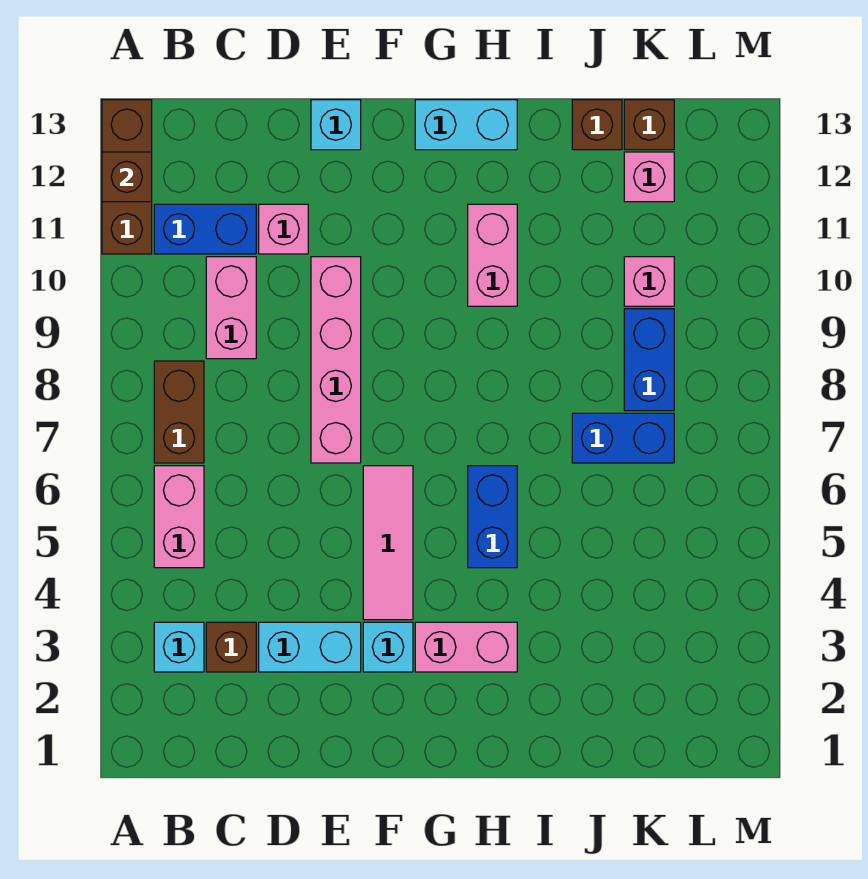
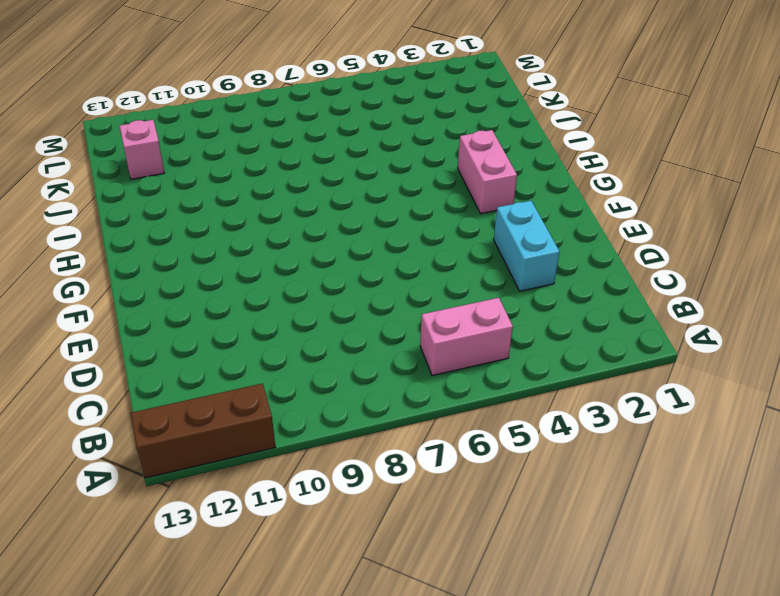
none -> cyan brick B3 level 1
none -> brown brick B7:B8 level 1
none -> blue brick B11:C11 level 1

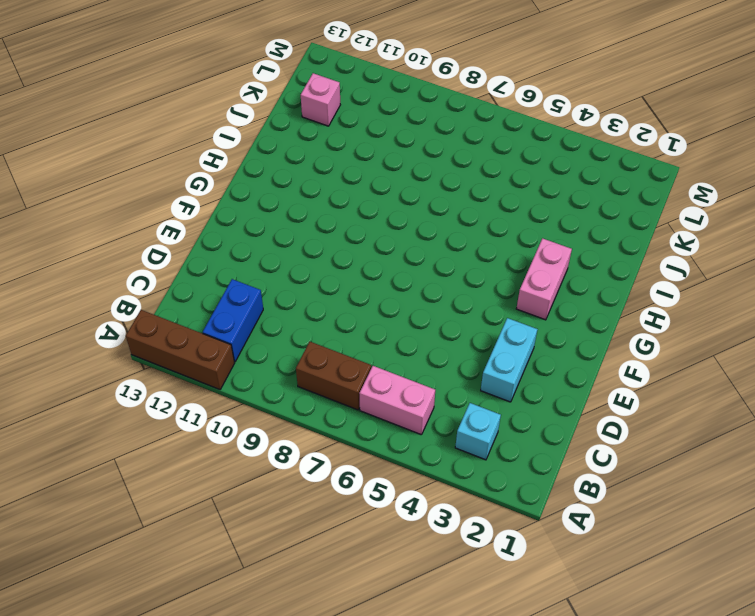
none -> brown brick C3 level 1
none -> pink brick C9:C10 level 1
none -> pink brick D11 level 1

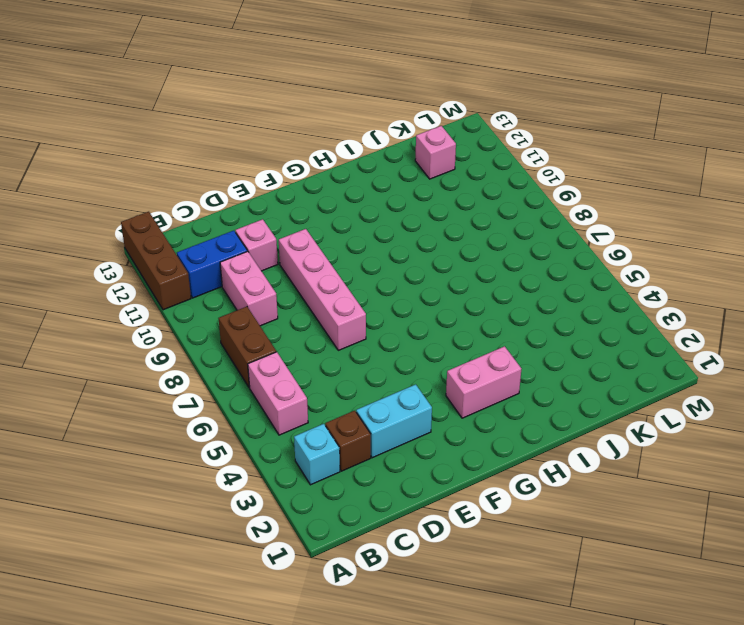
none -> cyan brick E13 level 1
none -> cyan brick F3 level 1
none -> pink tile F4:F6 level 1

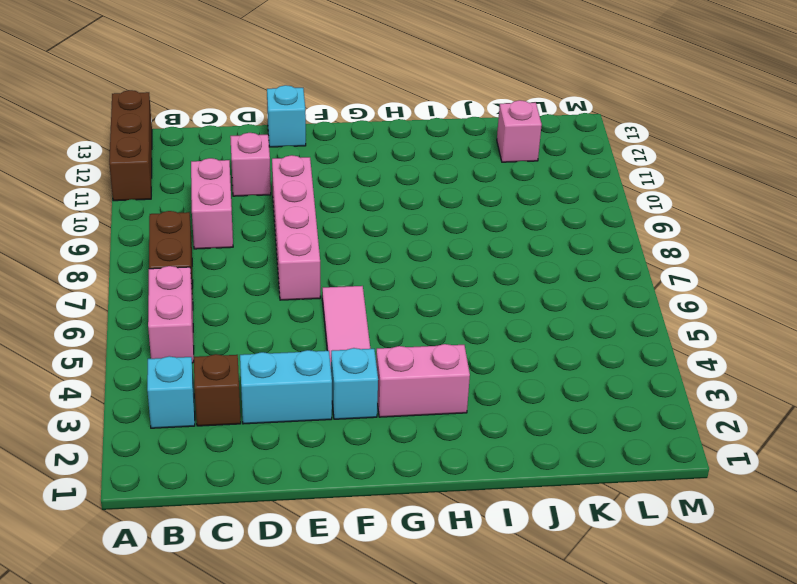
none -> blue brick B11:C11 level 1
none -> cyan brick G13:H13 level 1
none -> blue brick H5:H6 level 1

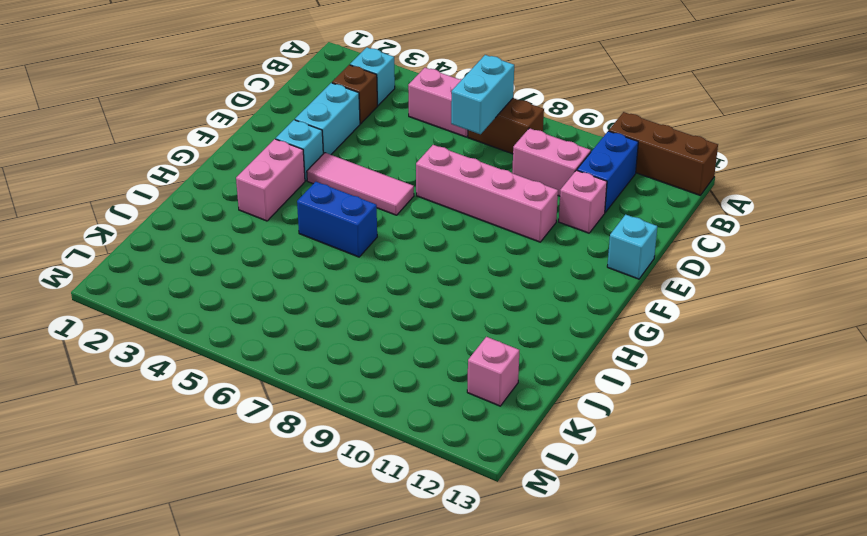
cyan brick B7:C7 level 2 -> cyan brick G13:H13 level 1
none -> pink brick H10:H11 level 1
none -> blue brick J7:K7 level 1
none -> brown brick J13 level 1

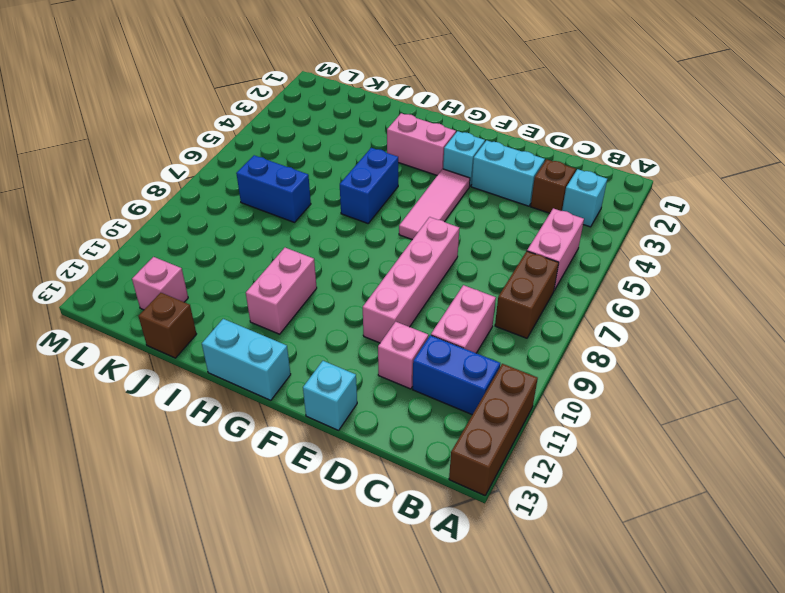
none -> blue brick K8:K9 level 1
none -> pink brick K10 level 1
none -> brown brick K13 level 1

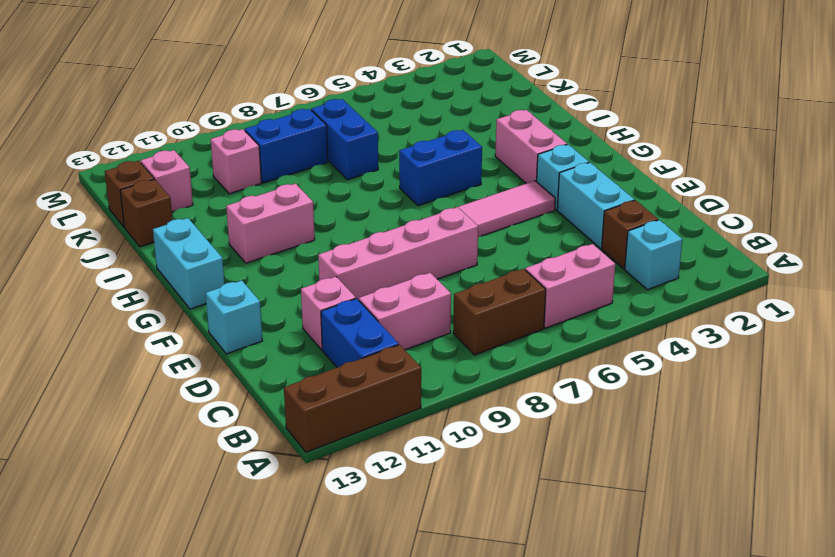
none -> brown brick A12 level 2

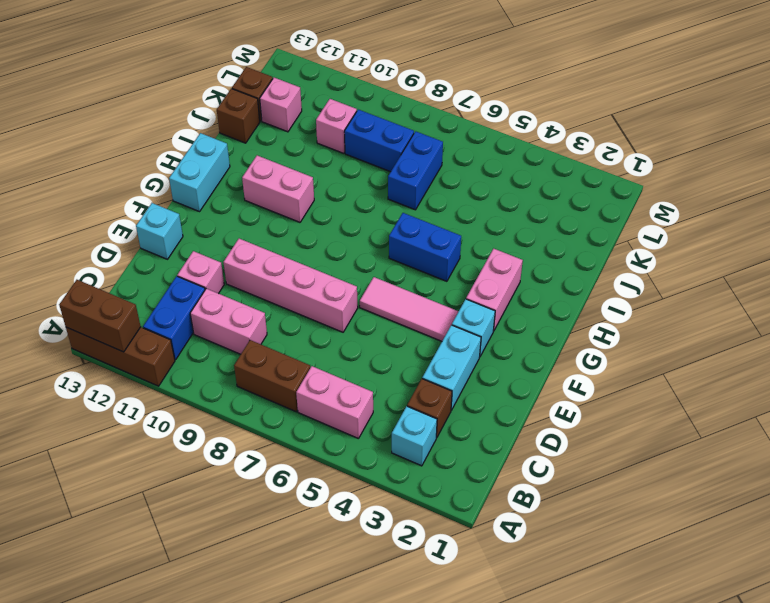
brown brick A12:A13 level 2 -> brown brick A12 level 2

